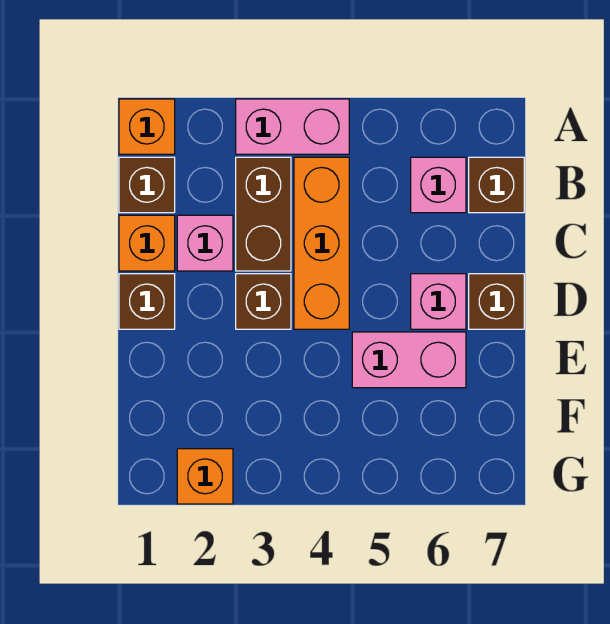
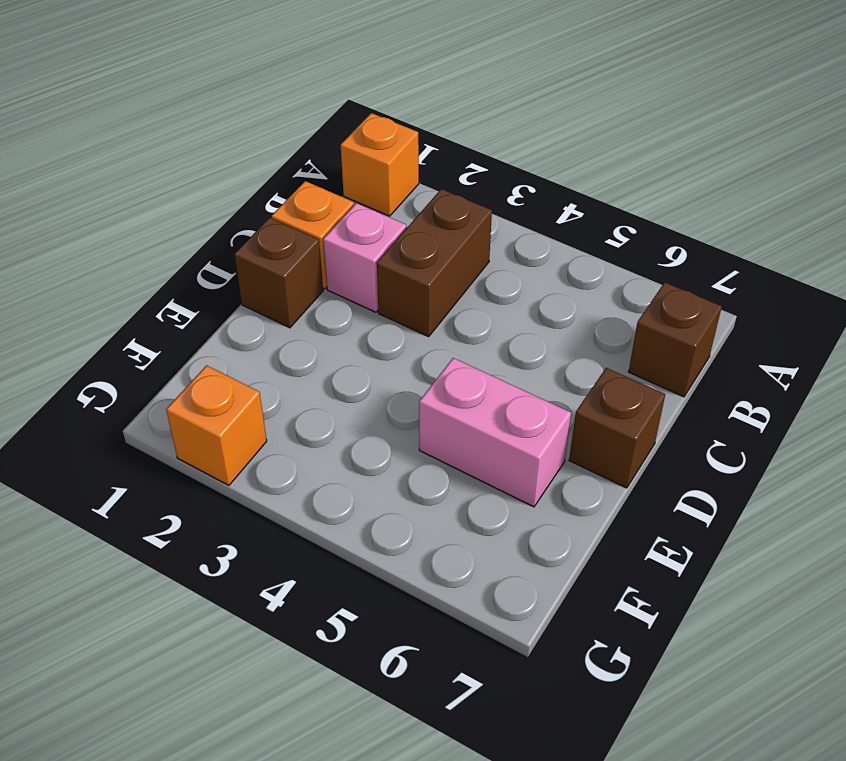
none -> pink brick A3:A4 level 1
none -> brown brick B1 level 1
none -> orange brick B4:D4 level 1

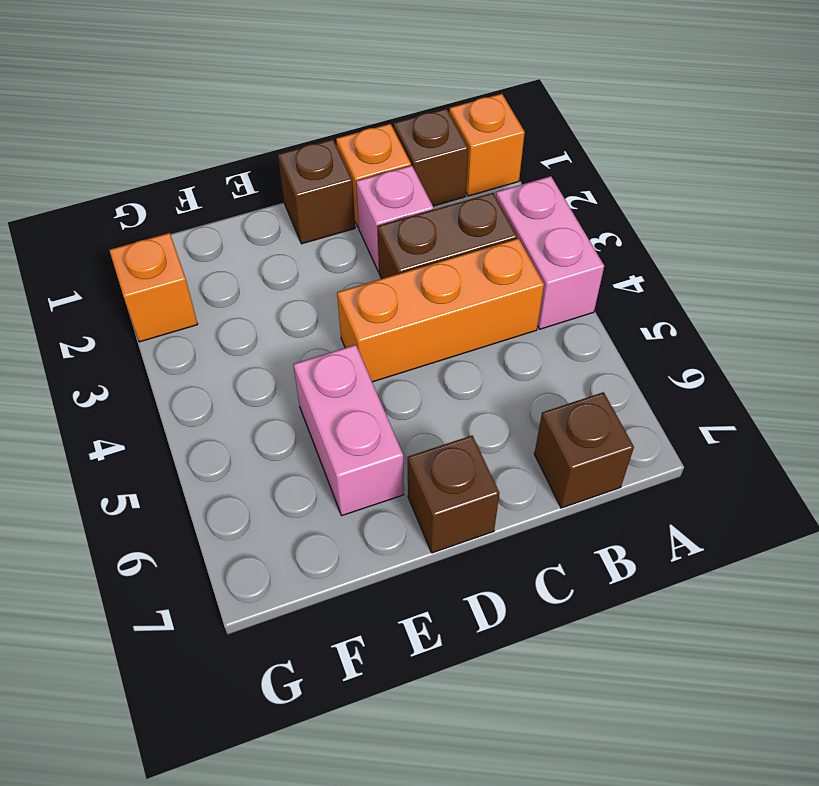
none -> pink brick B6 level 1
none -> brown brick D3 level 1
none -> pink brick D6 level 1

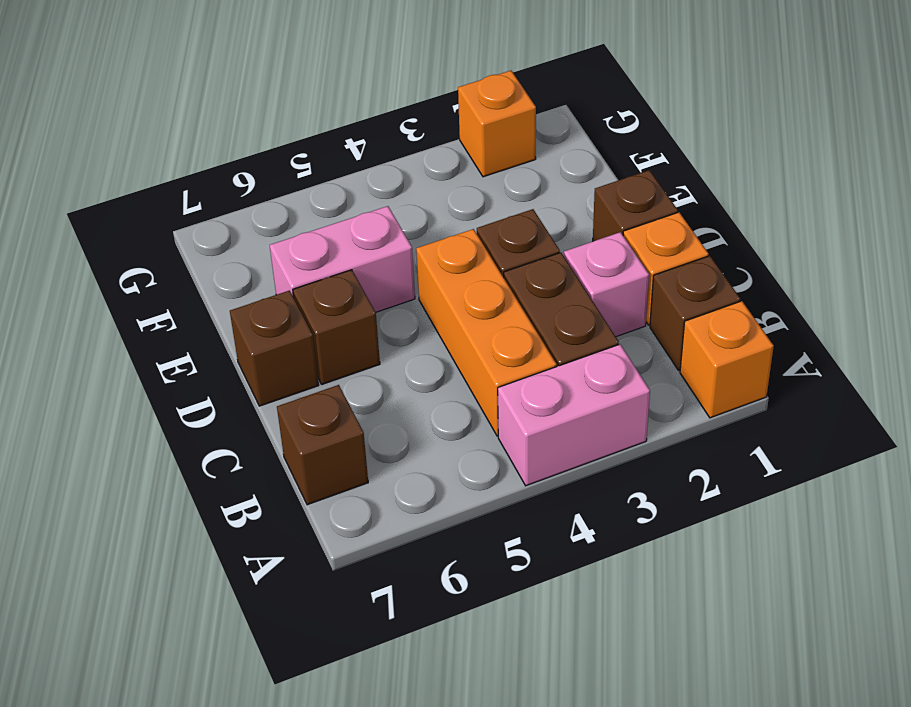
brown brick D6 level 1 -> pink brick D6 level 1
none -> pink brick B6 level 1

